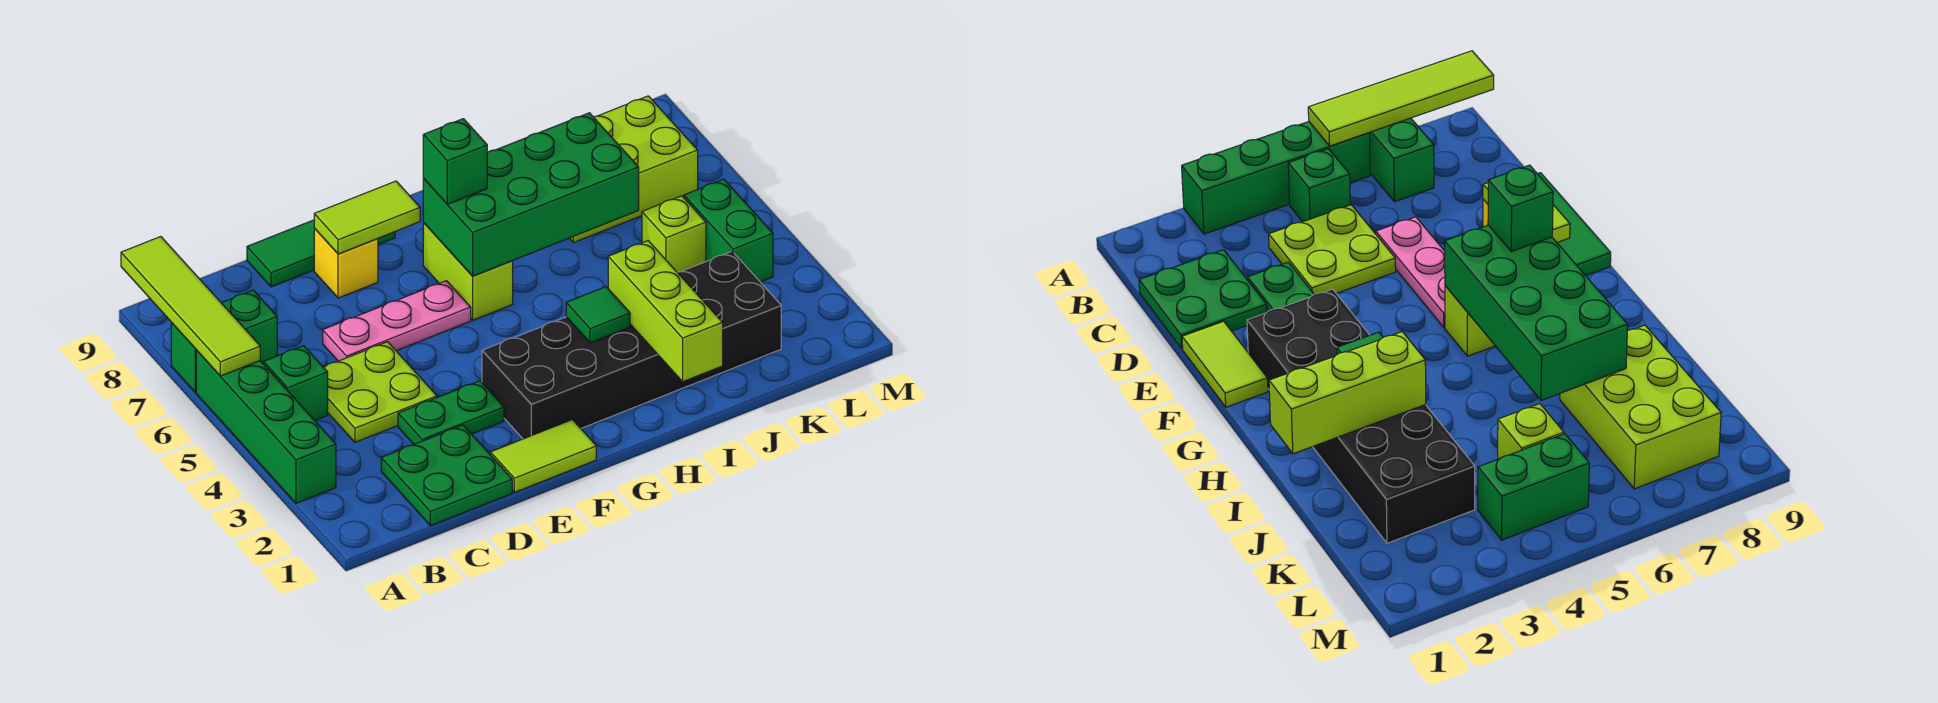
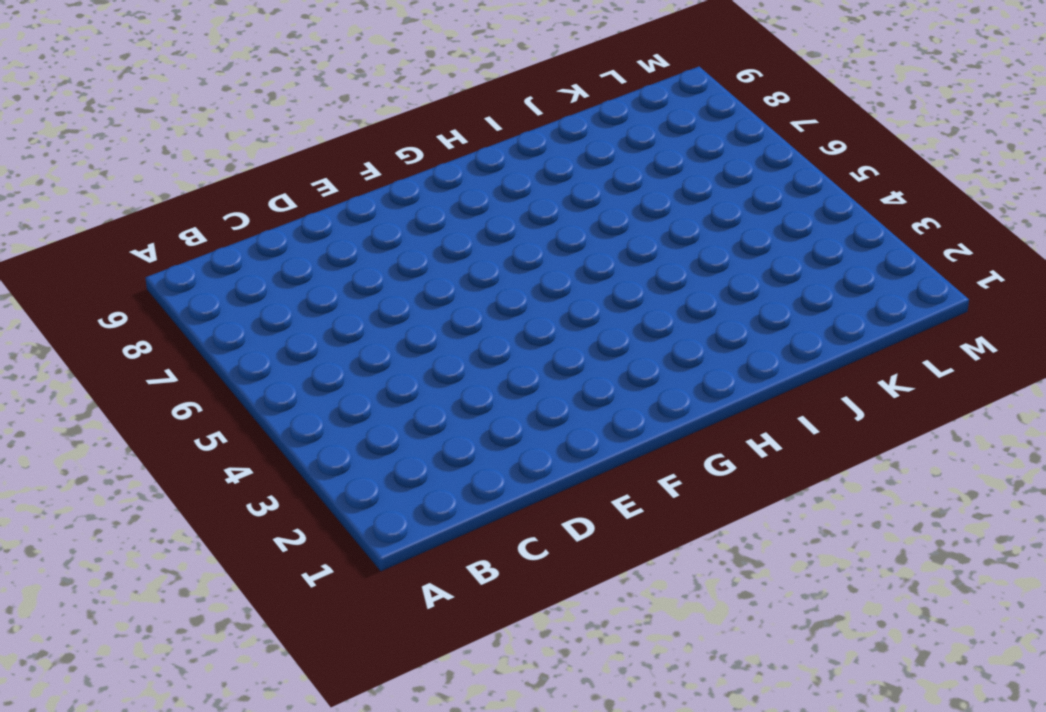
none -> green brick A3:A6 level 1
none -> green brick A7:B7 level 1
none -> green brick B5 level 1

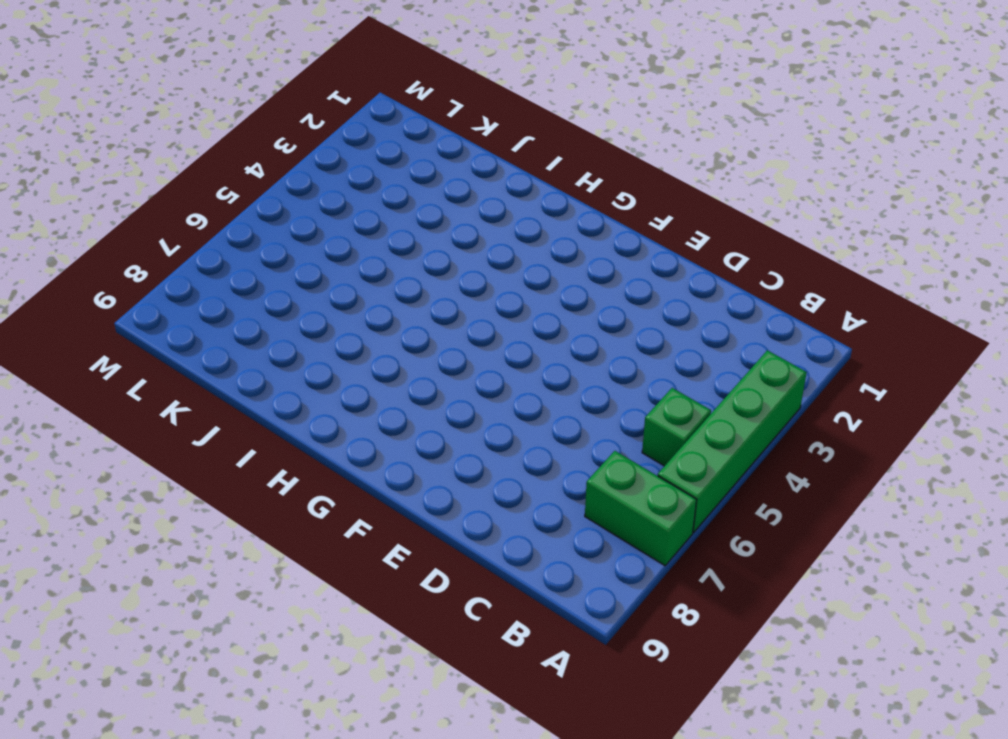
none -> green plate C1:D2 level 1
none -> lime plate C4:D5 level 1
none -> green plate D3:E3 level 1

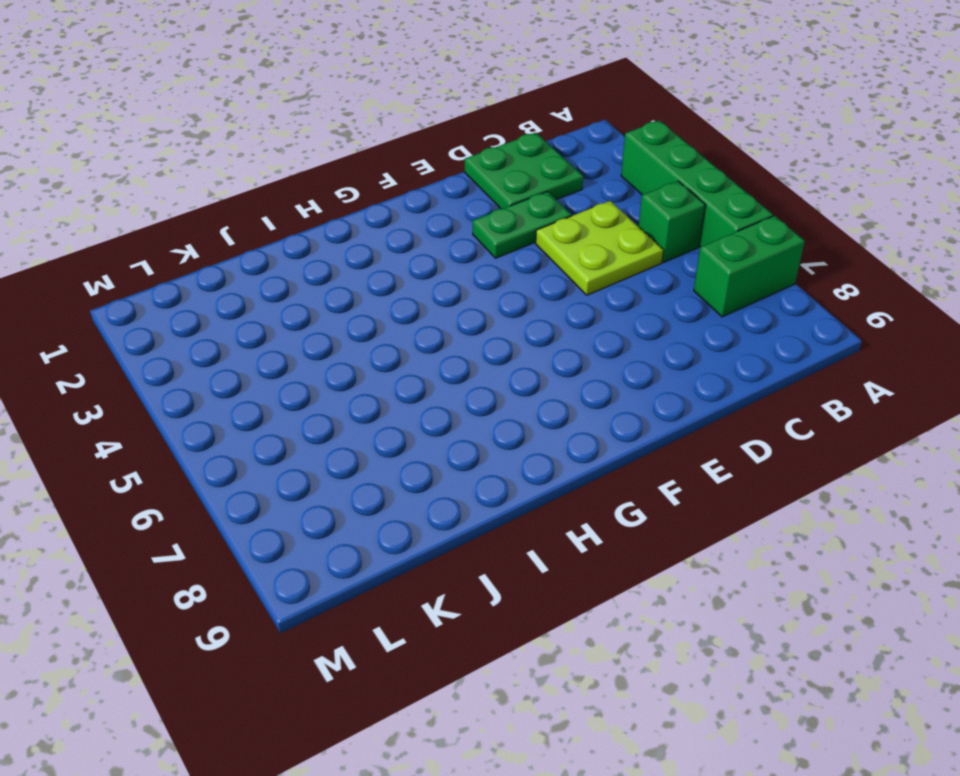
none -> pink plate D6:F6 level 1
none -> green tile D9:F9 level 1
none -> lime tile E1:F1 level 1

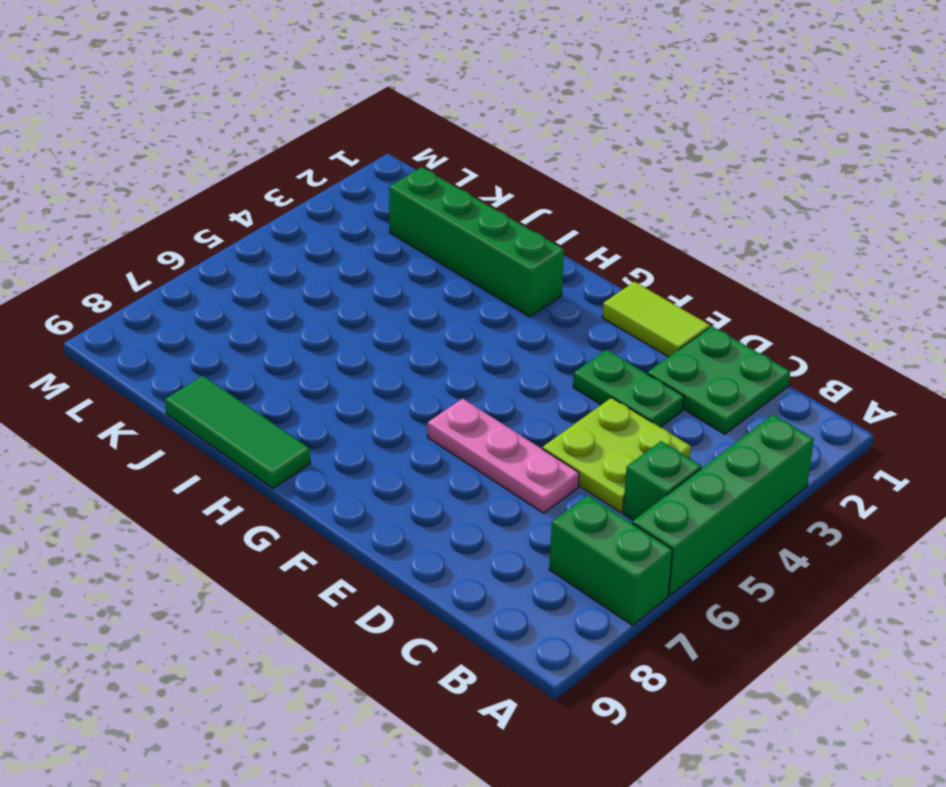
green brick H2:K2 level 1 -> black brick F2:K3 level 1
green tile H9:J9 level 1 -> green tile D9:F9 level 1
none -> yellow brick E8 level 1
none -> lime brick G6:G7 level 1
none -> lime brick J7:L8 level 1

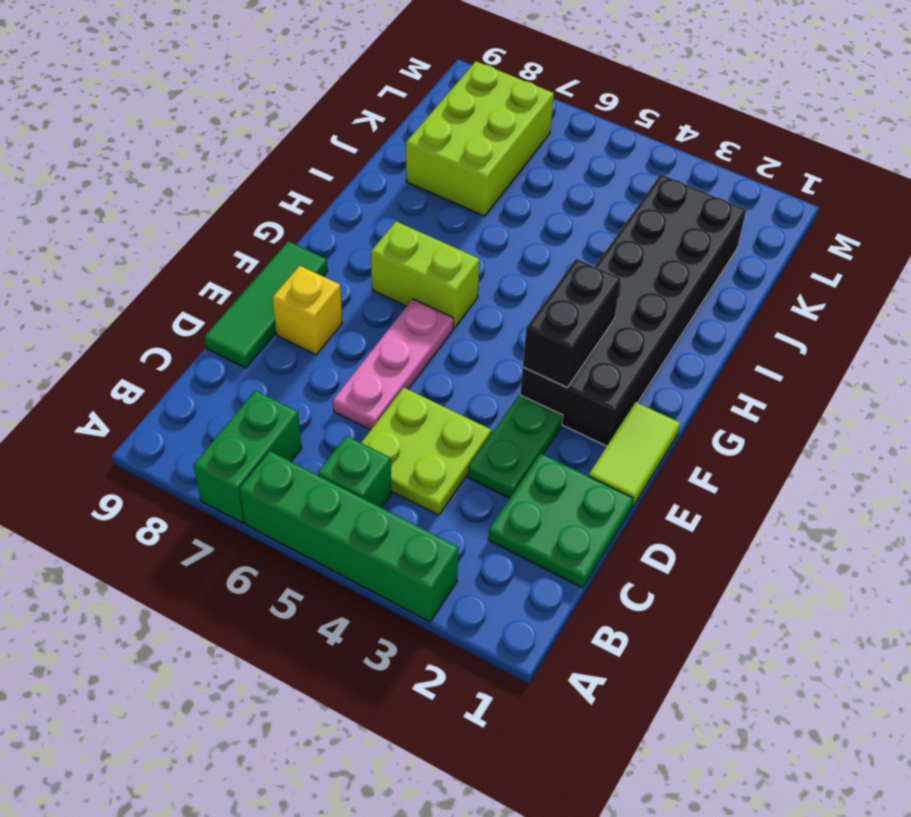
black brick F3:G3 level 2 -> none
none -> lime brick K5 level 1
none -> green brick L4:L5 level 1
none -> lime tile A6:A9 level 2

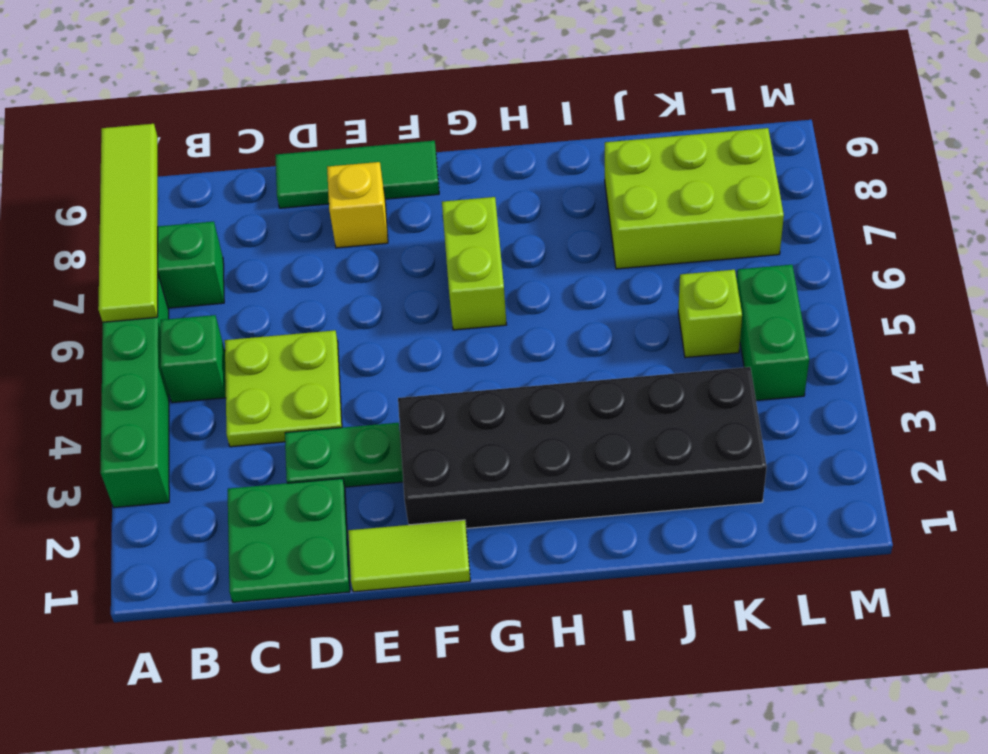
none -> pink plate D6:F6 level 1
none -> lime tile E8:F8 level 2
none -> green brick G6:J7 level 2

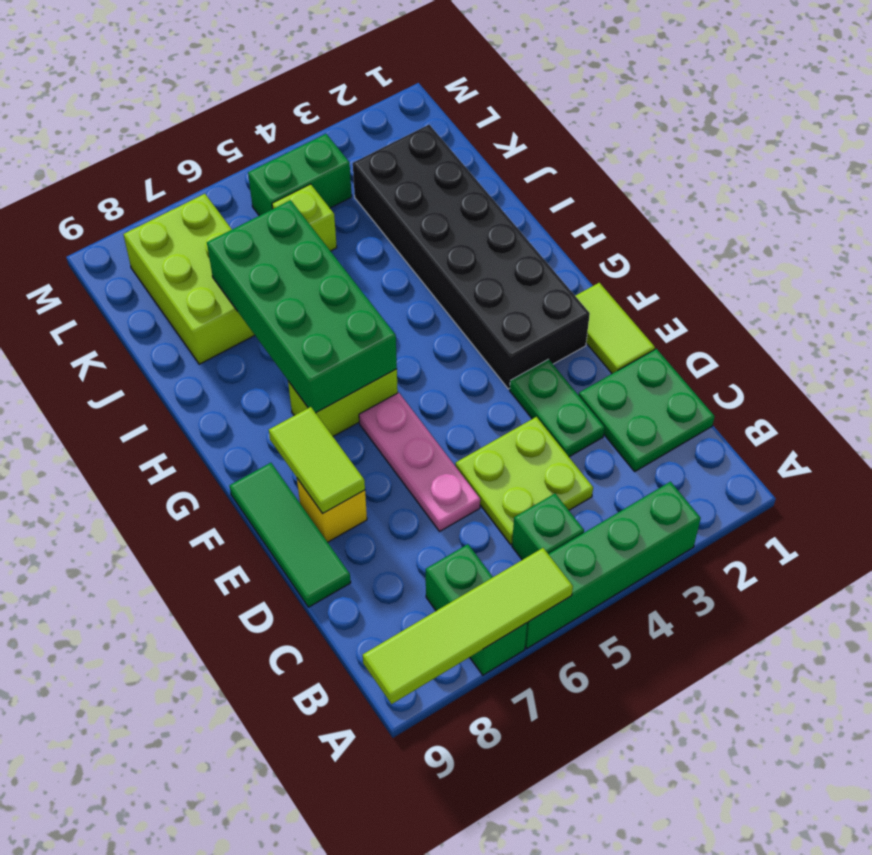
none -> green tile H3 level 2
none -> lime brick I1:I3 level 2
none -> green brick G7 level 3

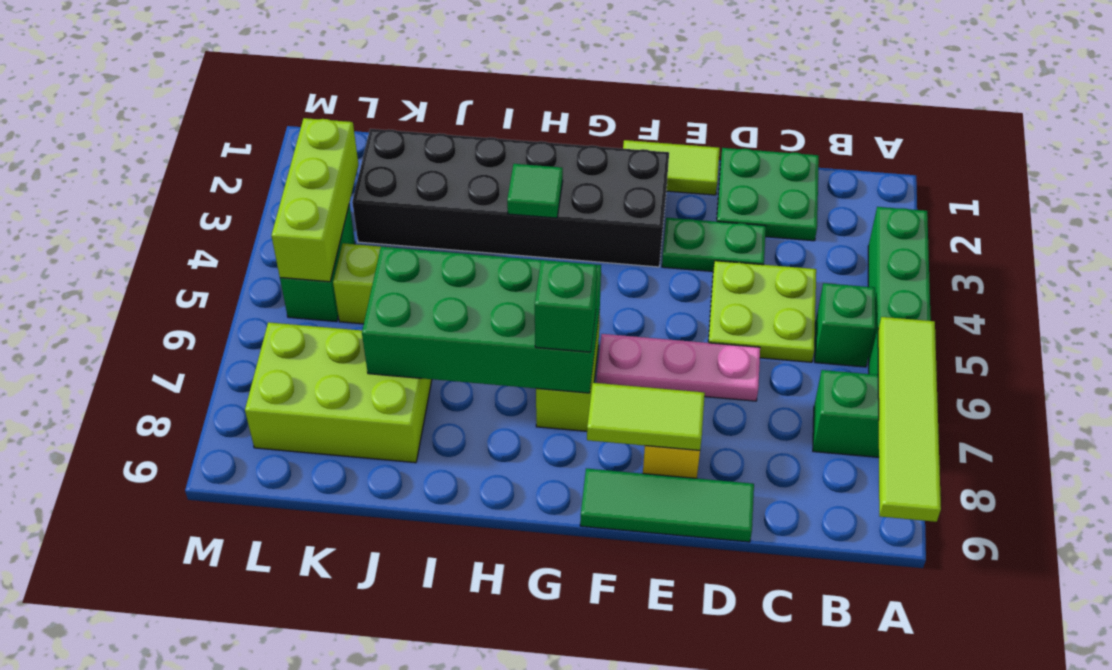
lime brick L3:L5 level 2 -> lime brick I1:I3 level 2

